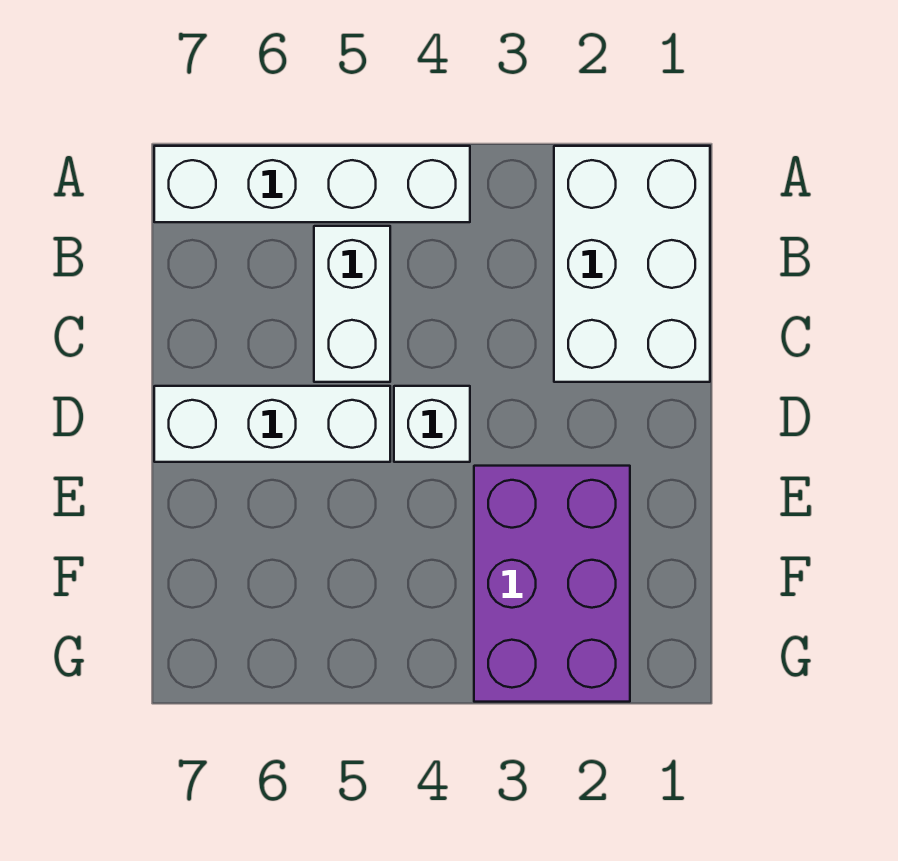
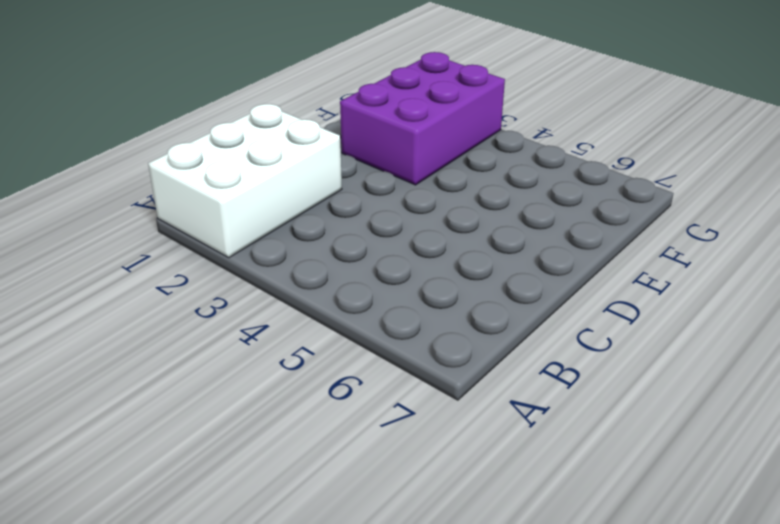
none -> white brick A4:A7 level 1
none -> white brick B5:C5 level 1

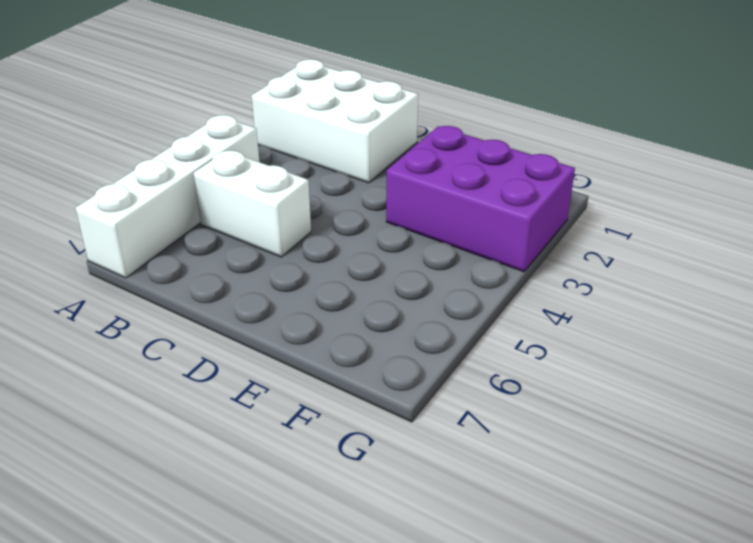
none -> white brick D4 level 1
none -> white brick D5:D7 level 1

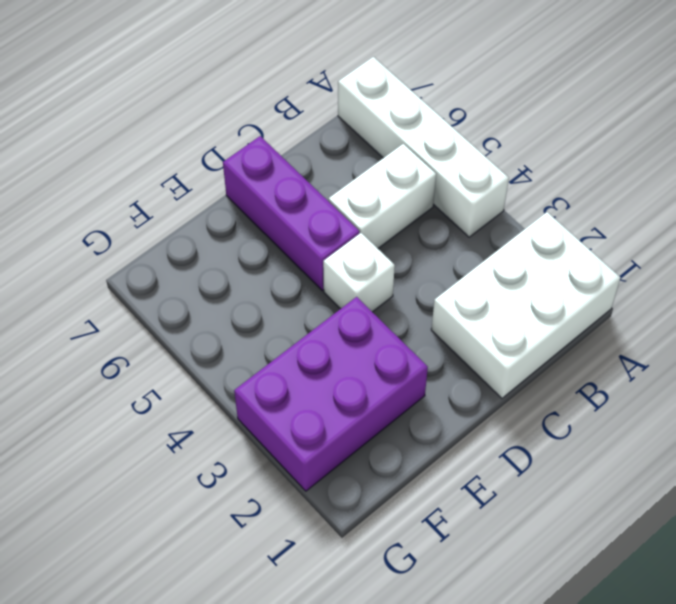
purple brick D5:D7 level 1 -> white brick D5:D7 level 1

